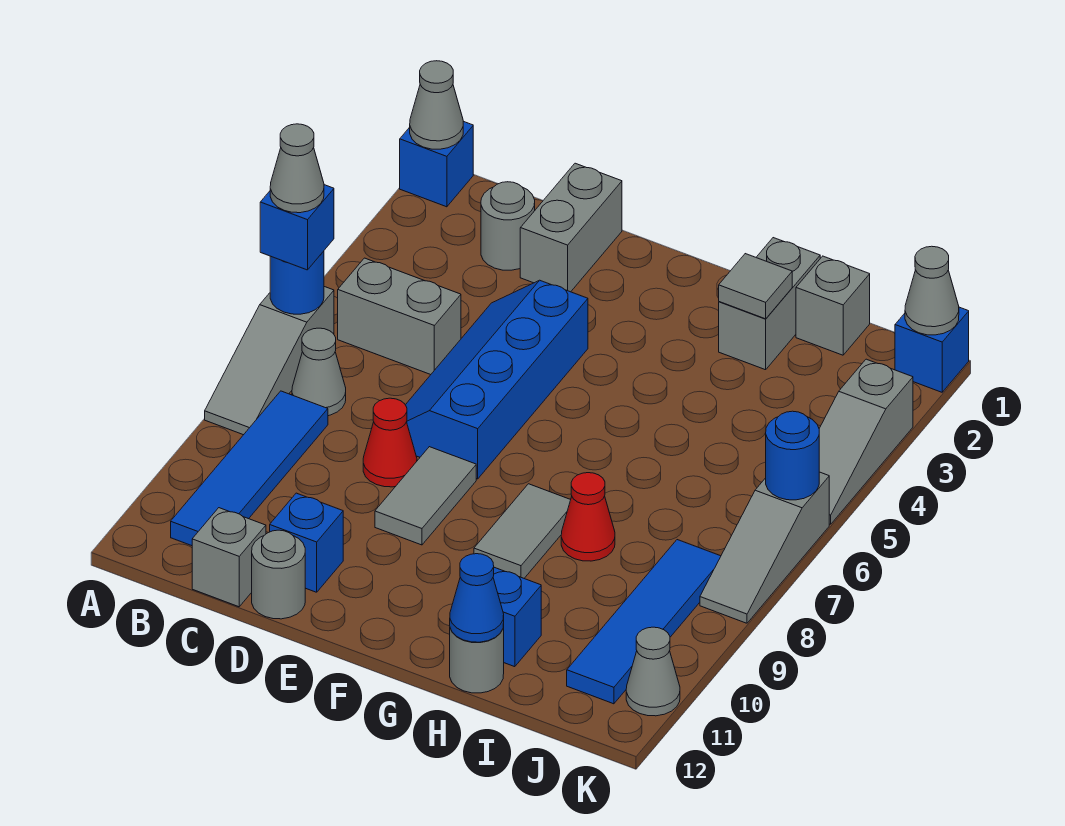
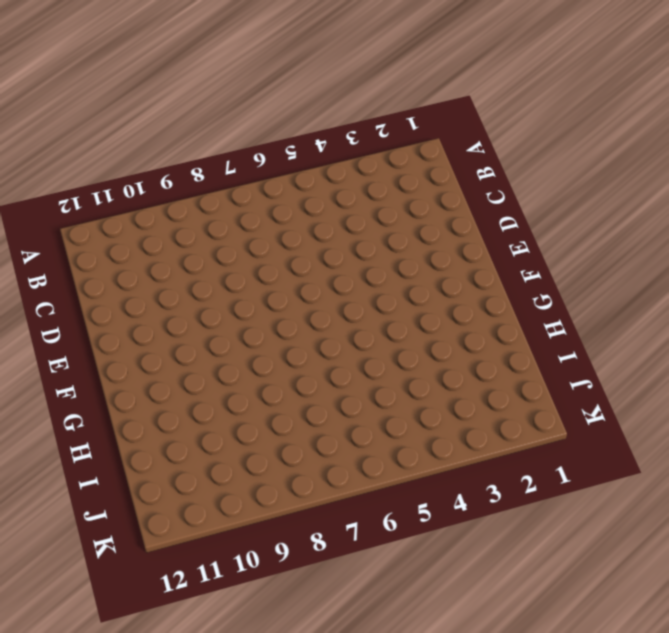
none -> blue brick A1 level 1
none -> grey slope A6:A8 level 1 top 6
none -> grey brick B5:C5 level 1
none -> grey cone B7 level 1

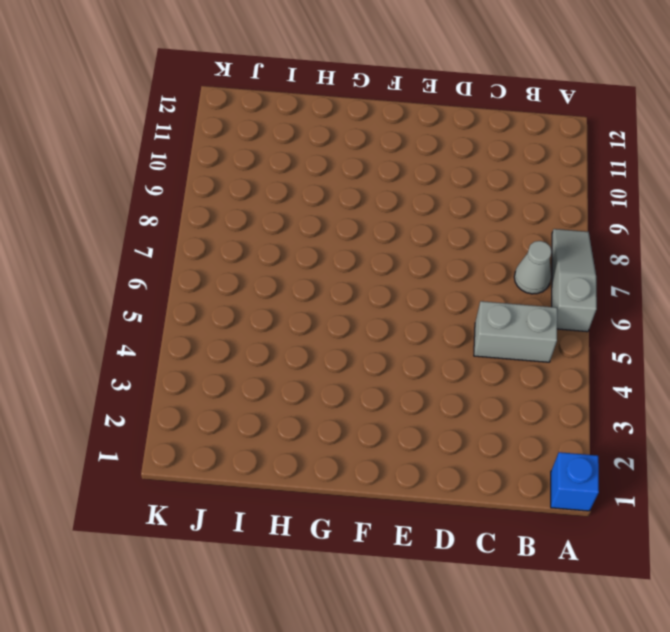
none -> blue tile B8:B11 level 1
none -> grey round brick C2 level 1
none -> grey brick C12 level 1
none -> grey brick D1:D2 level 1

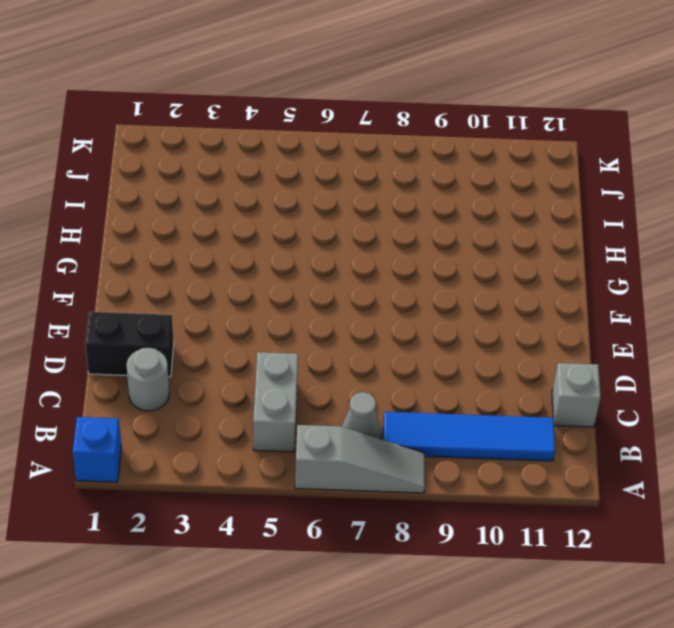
black brick D1:D2 level 1 -> grey brick D1:D2 level 1
none -> blue slope D4:E7 level 1 top E
none -> red cone D8 level 1
none -> blue brick D11 level 1
none -> grey round brick D12 level 1

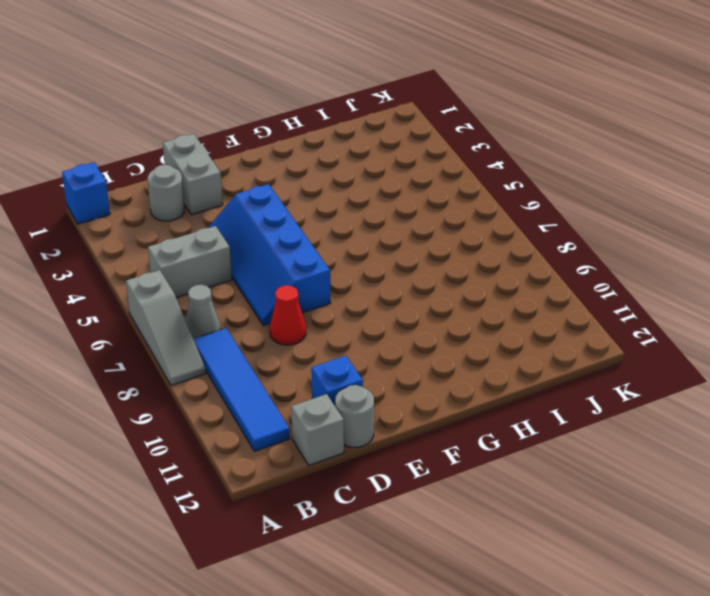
none -> grey tile E8:E9 level 1
none -> grey tile G8:G9 level 1
none -> grey brick H1:H2 level 1
none -> red cone H8 level 1

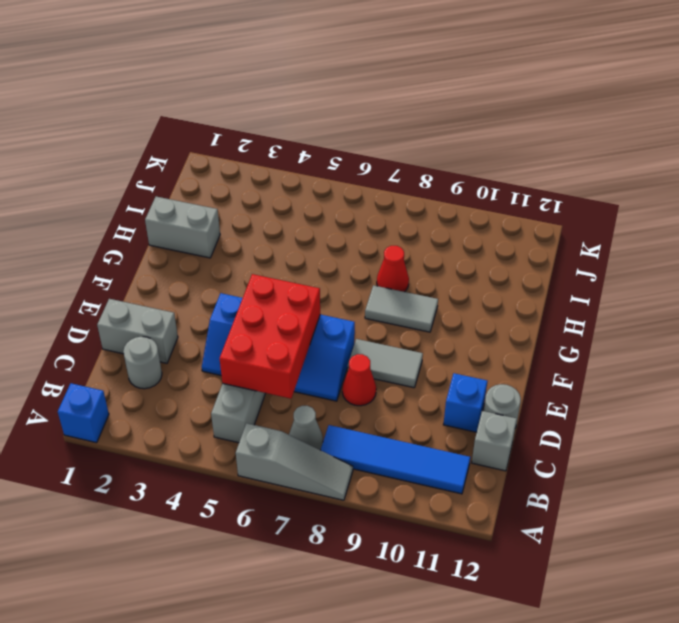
red brick C5:E6 level 2 -> none
none -> blue brick H11 level 1
none -> grey round brick H12 level 1
none -> grey brick I1 level 1
none -> blue tile J8:J11 level 1

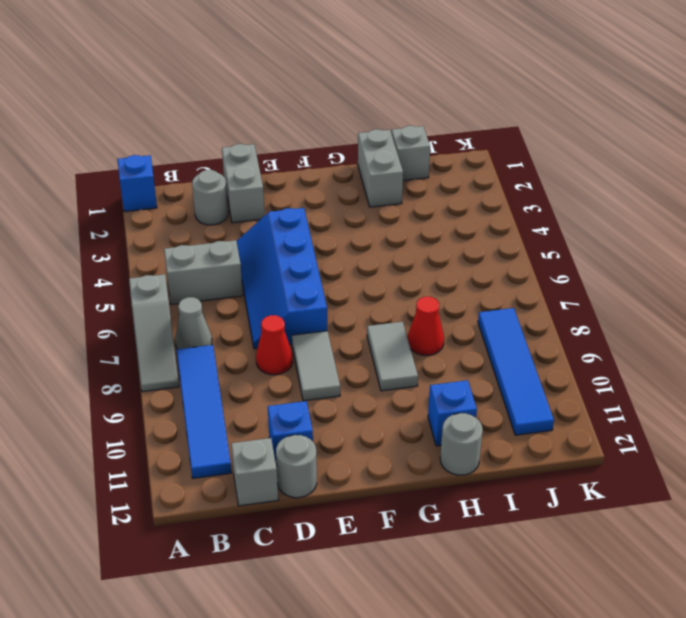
none -> blue brick K1 level 1
none -> grey slope K3:K5 level 1 top 3
none -> grey slope K6:K8 level 1 top 6
none -> grey cone K11 level 1

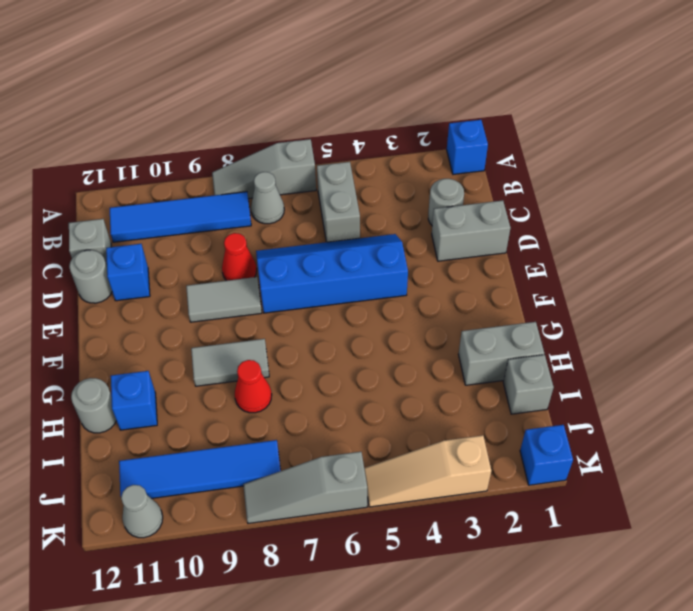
tan slope K3:K5 level 1 top 3 -> grey slope K3:K5 level 1 top 3
none -> grey cone A1 level 2
none -> blue round brick A6 level 2
none -> grey tile H2 level 2
none -> blue cone H12 level 2

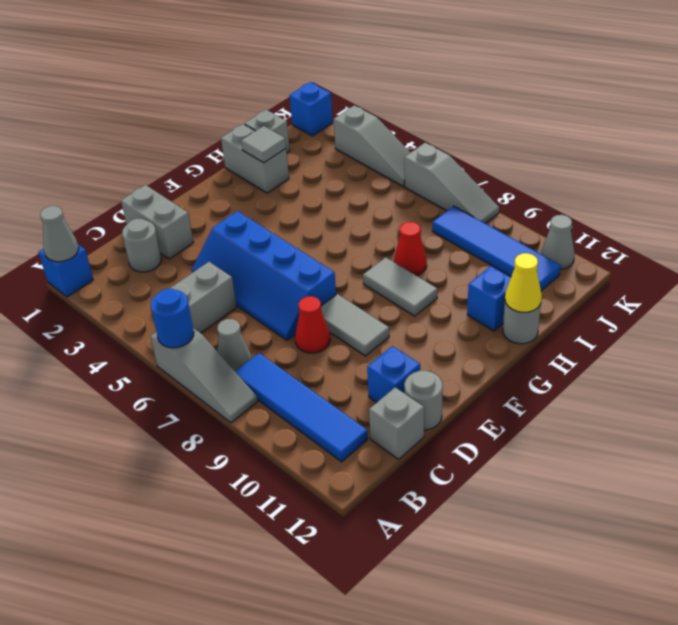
yellow cone H12 level 2 -> blue cone H12 level 2
none -> grey cone K1 level 2
none -> blue round brick K6 level 2
none -> blue brick A6 level 3
none -> grey cone A6 level 4

